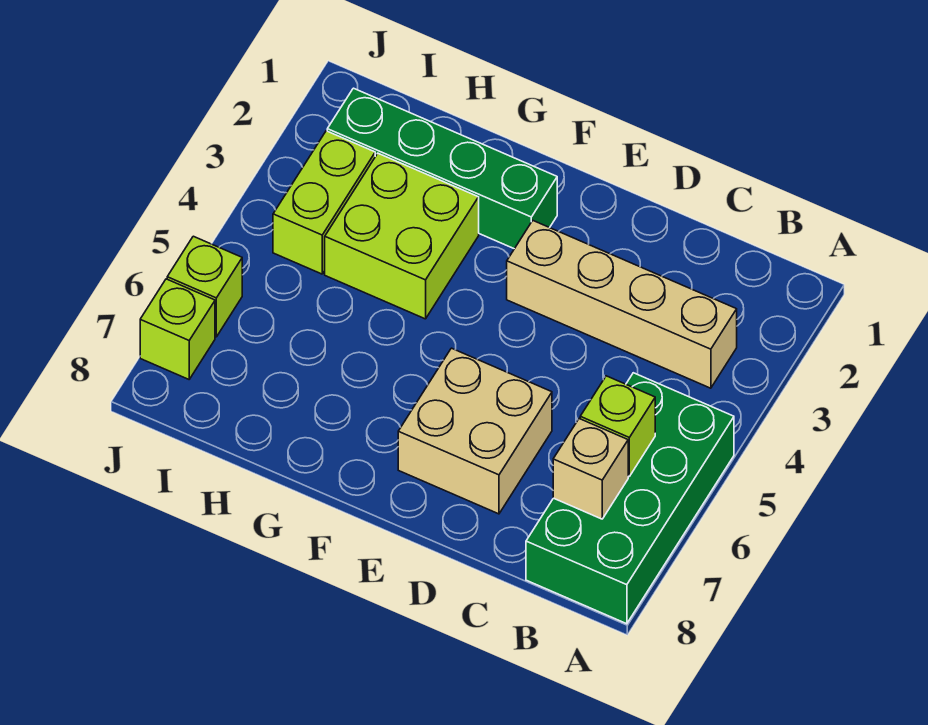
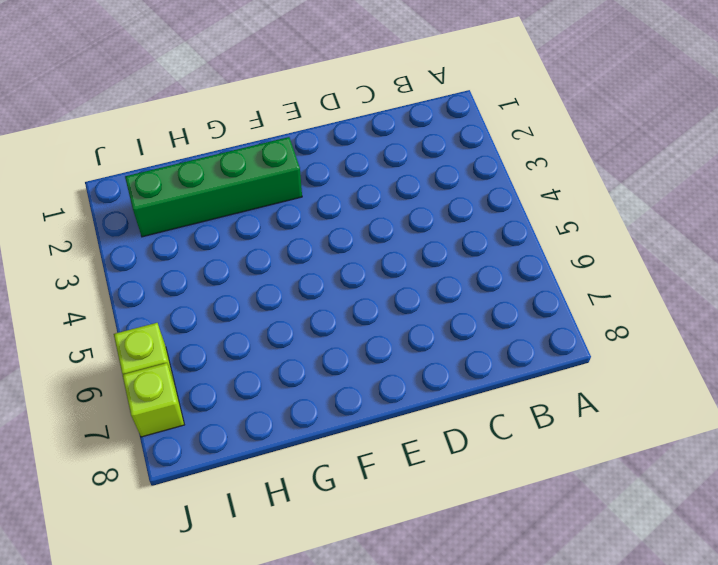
none -> green brick A5:B8 level 1
none -> tan brick B3:E3 level 1

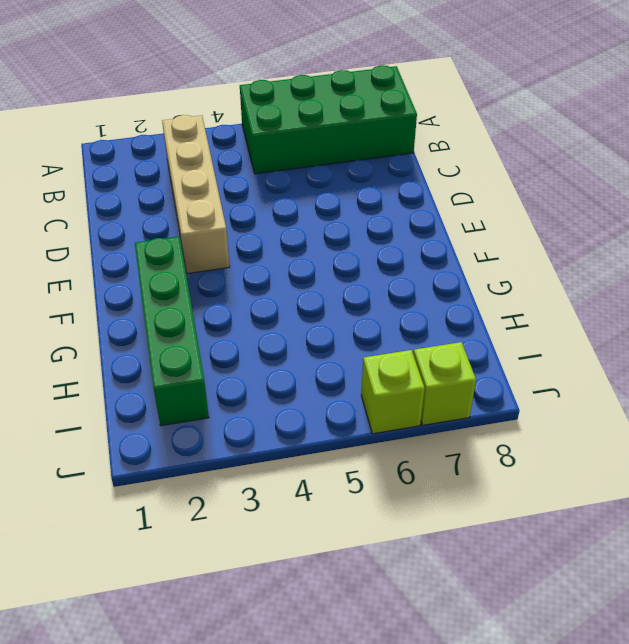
none -> tan brick D6:E7 level 1
none -> lime brick G3:H4 level 1

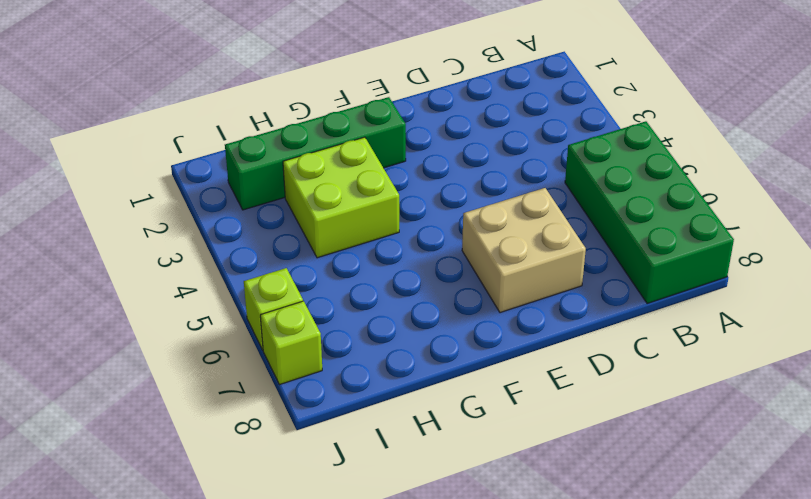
none -> tan brick B3:E3 level 1
none -> lime brick I3:I4 level 1

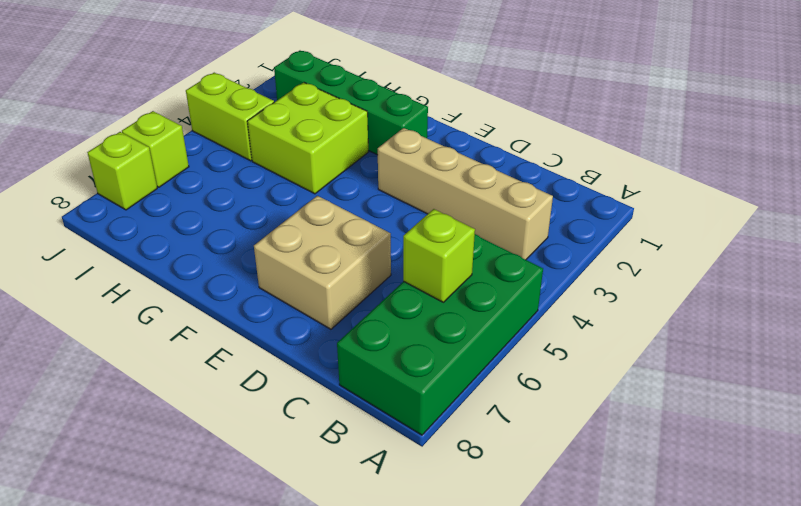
lime brick I4:J4 level 1 -> lime brick I3:I4 level 1
none -> tan brick B7 level 2

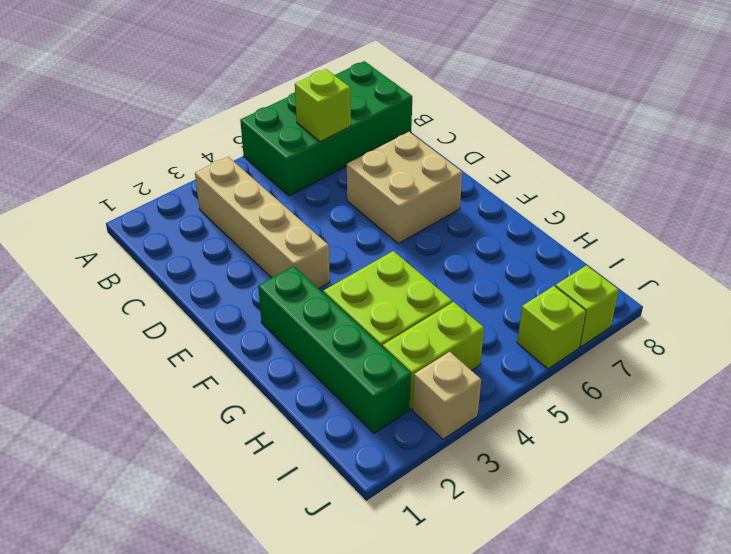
tan brick J3 level 1 -> tan brick B7 level 2

